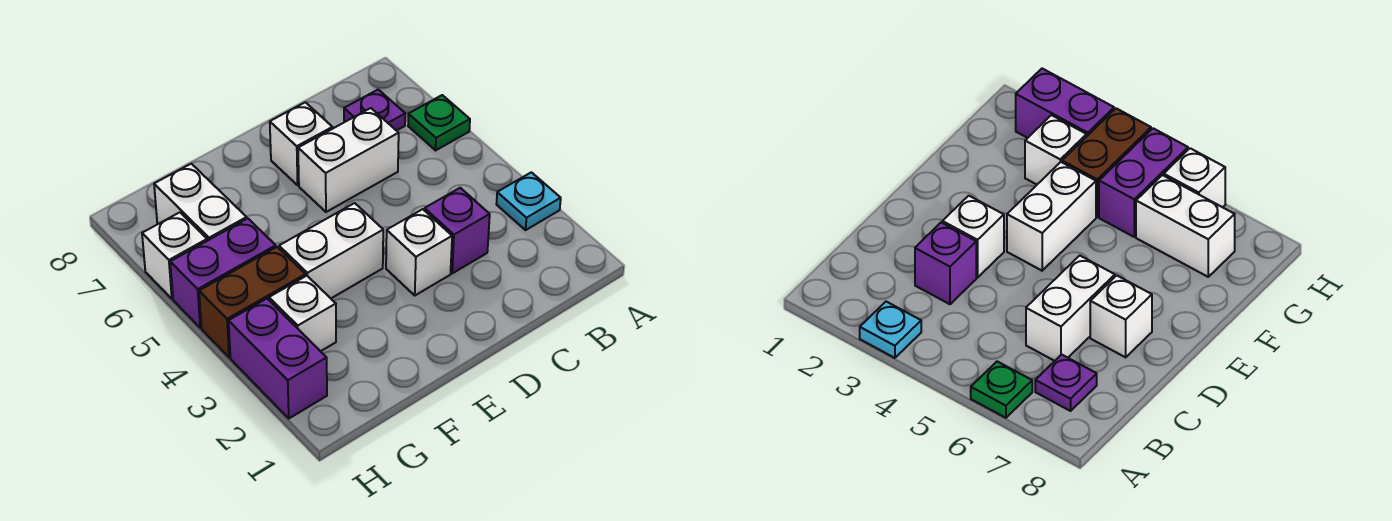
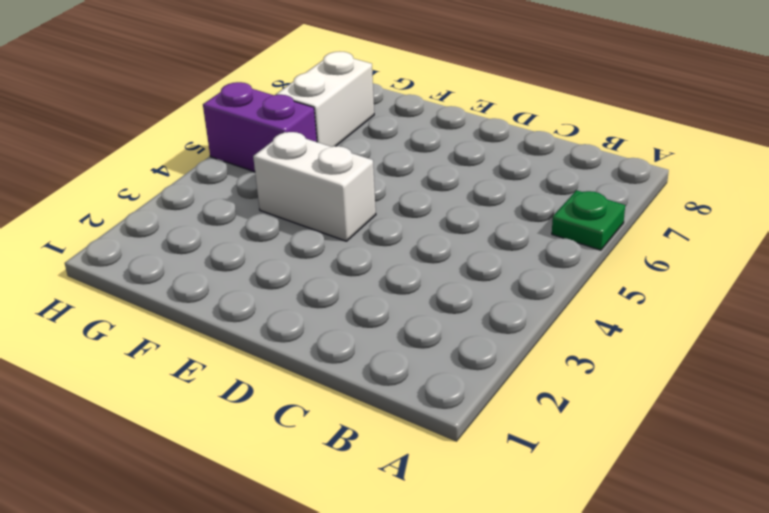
none -> cyan plate A3 level 1
none -> purple plate B7 level 1
none -> purple brick C3 level 1

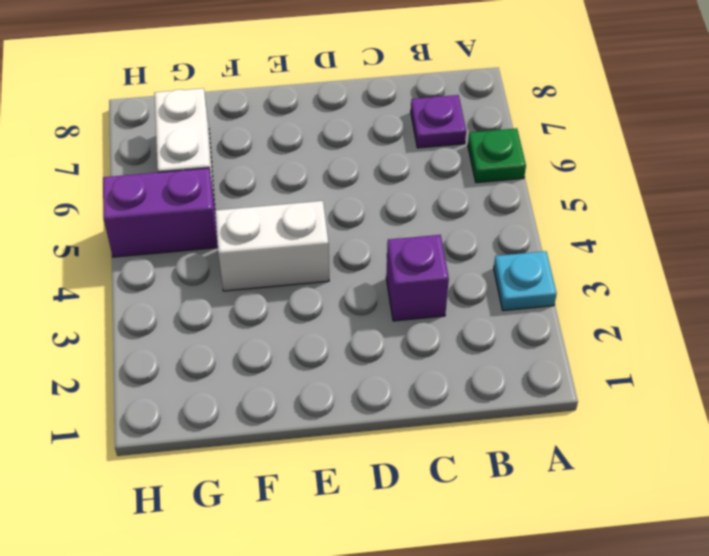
none -> white brick C6:D6 level 1
none -> white brick D3 level 1
none -> white brick D7 level 1

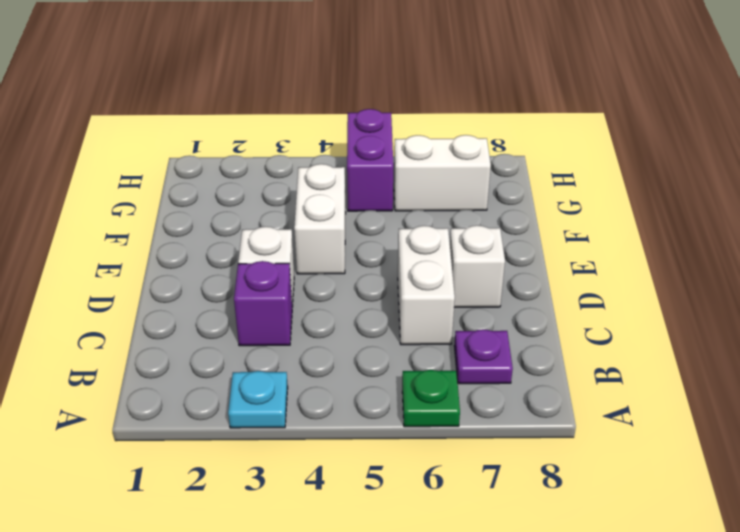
none -> white brick G3 level 1
none -> brown brick G4:H4 level 1
none -> purple brick H2:H3 level 1

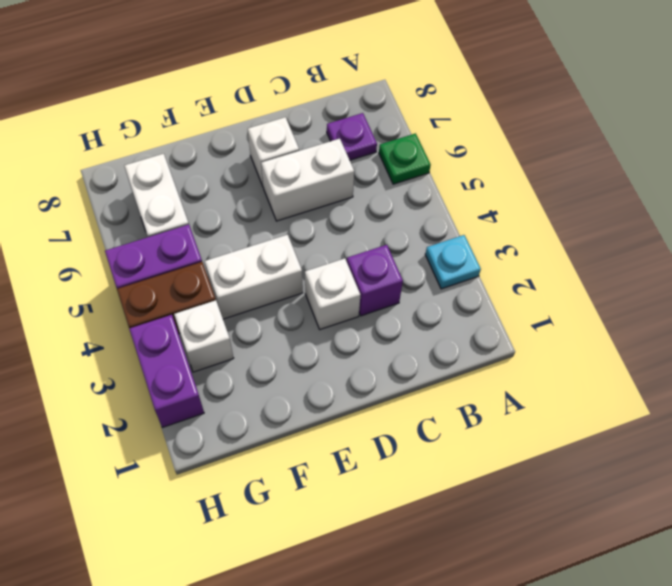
none -> white brick H6 level 1

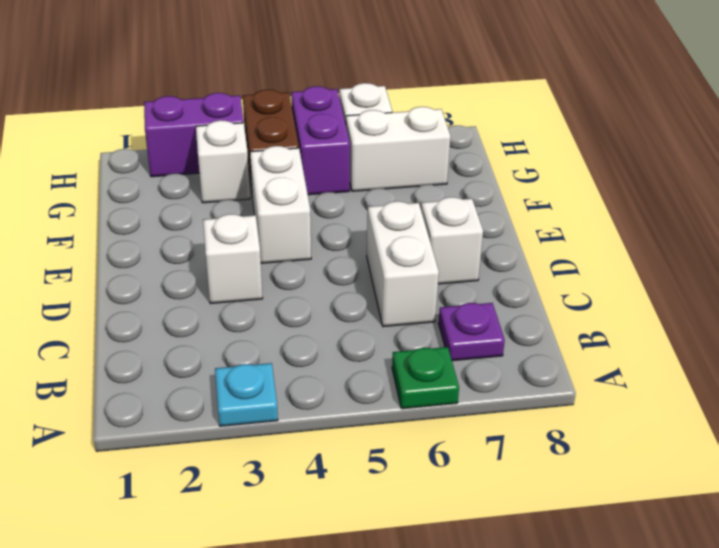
none -> purple brick C3 level 1

